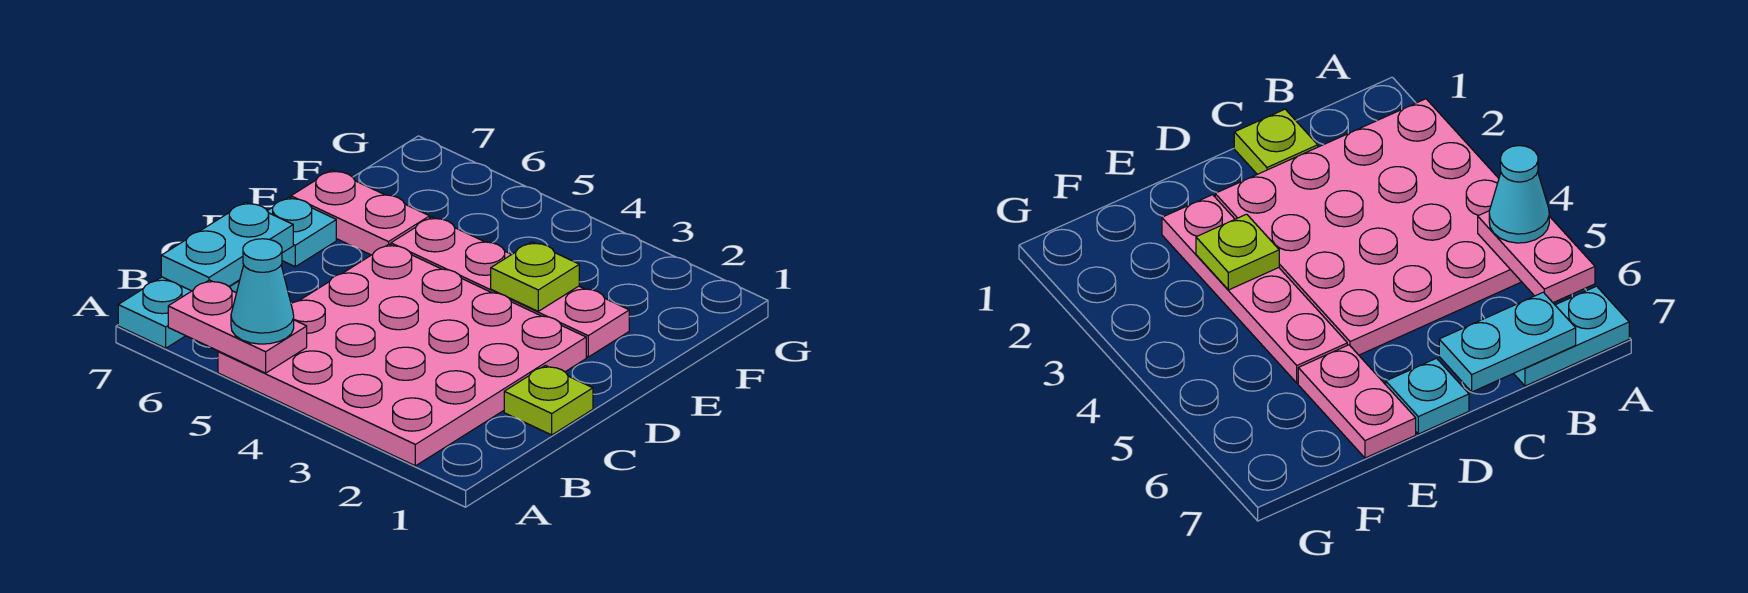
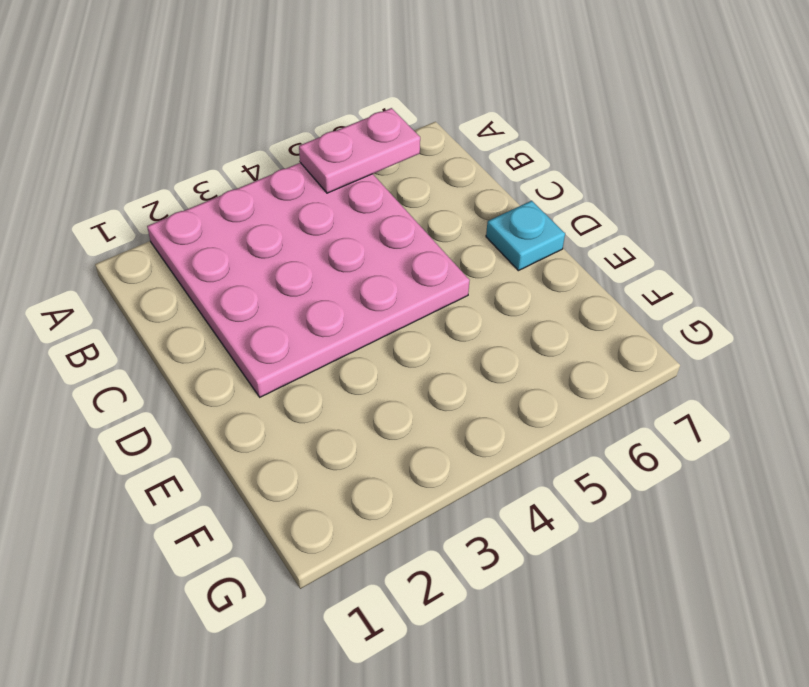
none -> cyan plate A7:B7 level 1
none -> lime plate C1 level 1

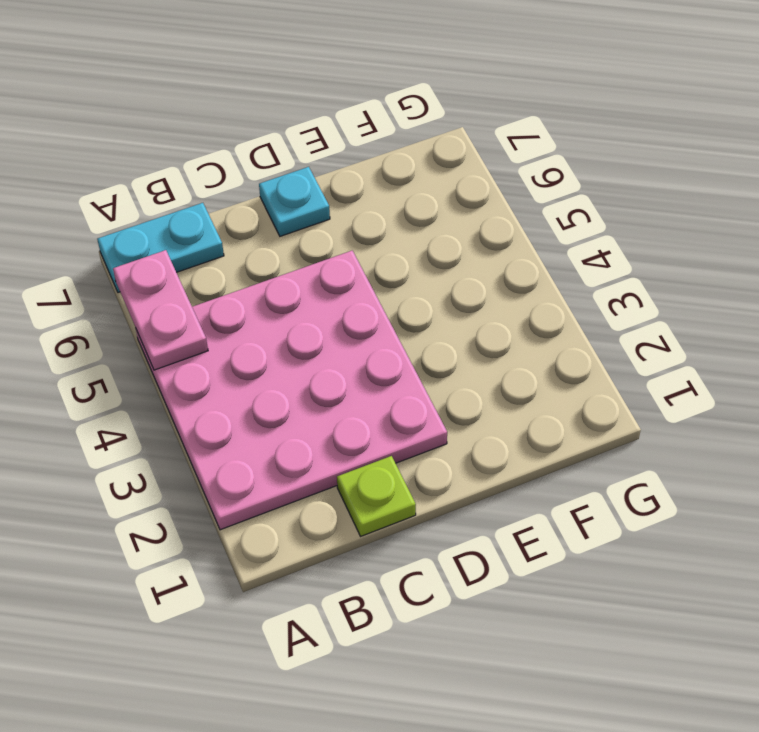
none -> pink plate E2:E5 level 1
none -> pink plate E6:E7 level 1

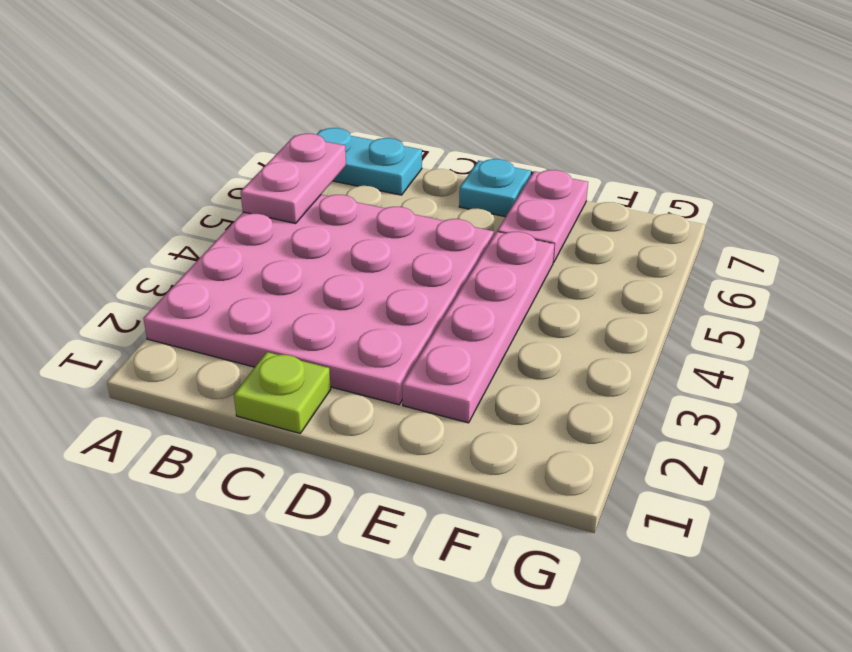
none -> cyan plate B7:C7 level 2
none -> lime plate E3 level 2

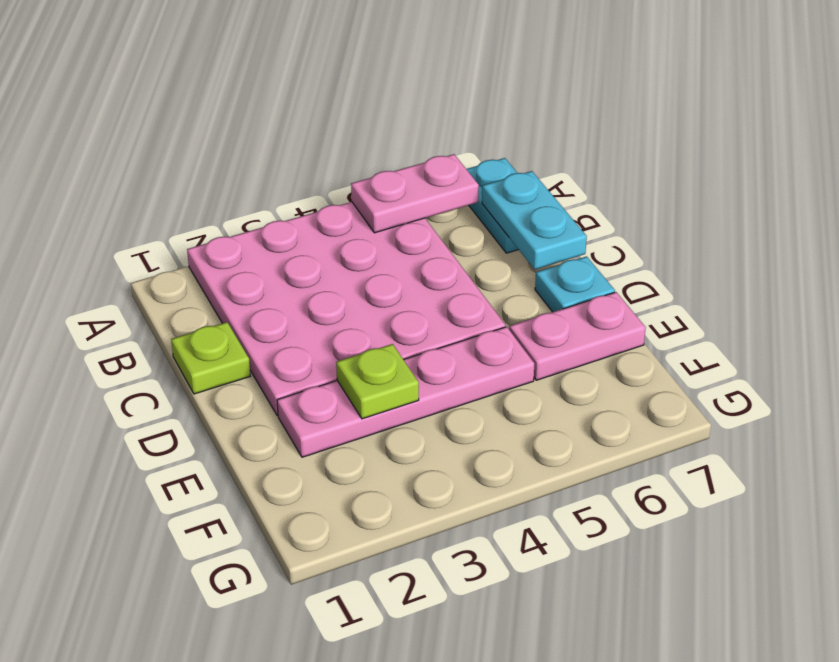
none -> cyan cone A5 level 3

